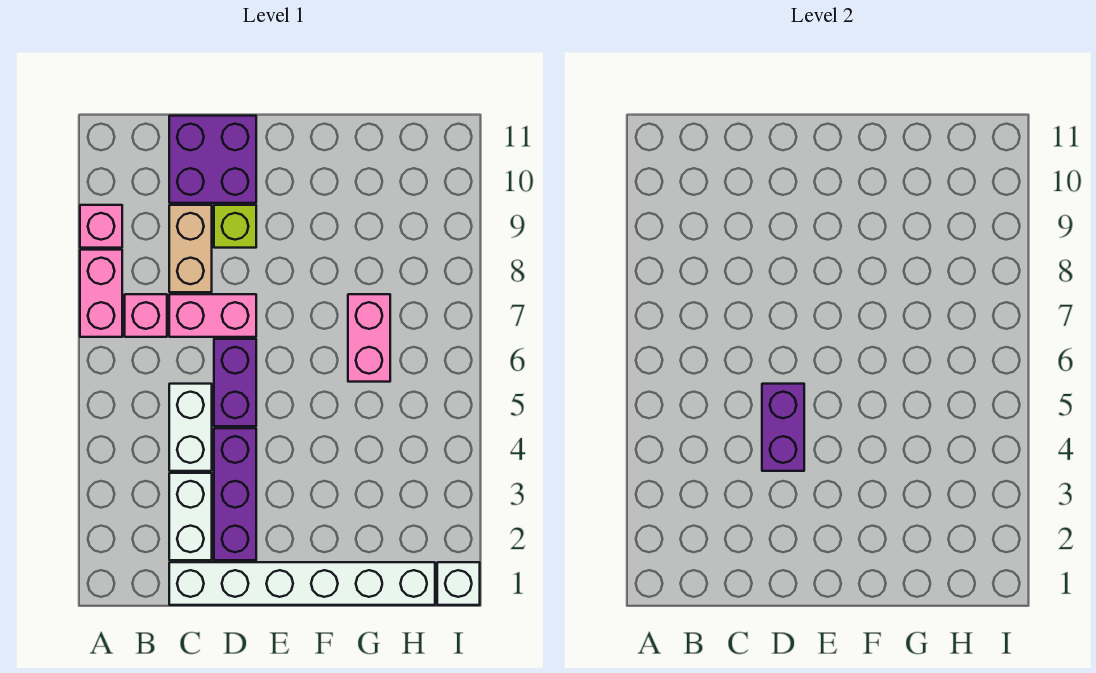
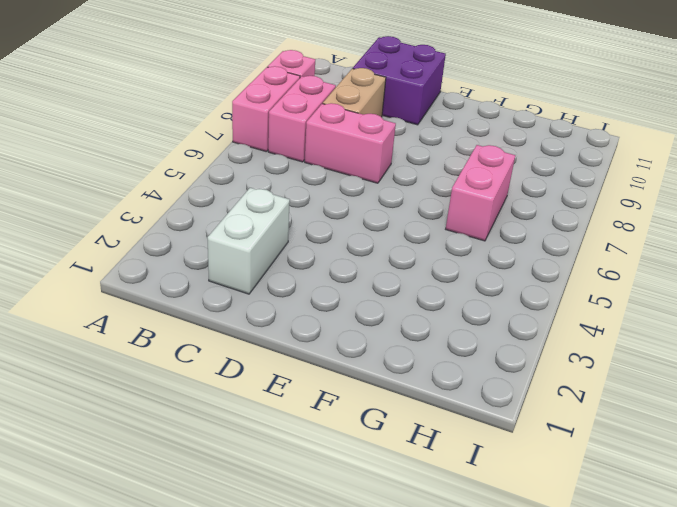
pink brick B7:B8 level 1 -> pink brick B7 level 1
none -> white brick C1:H1 level 1
none -> white brick C4:C5 level 1
none -> purple brick D2:D4 level 1

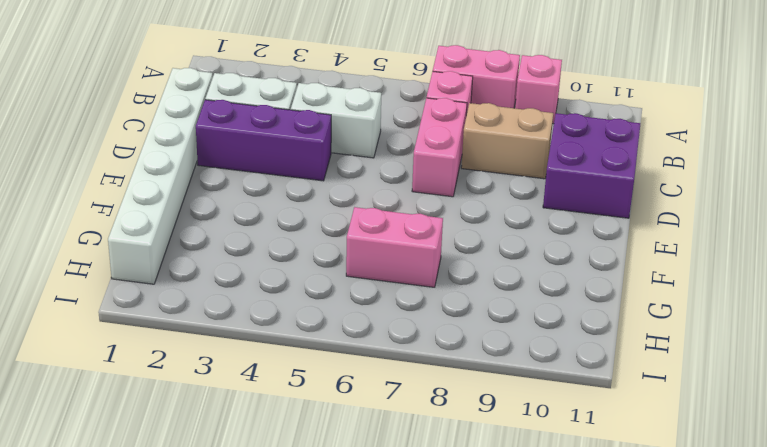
none -> purple brick D5:D6 level 1
none -> lime brick D9 level 1
none -> white brick I1 level 1

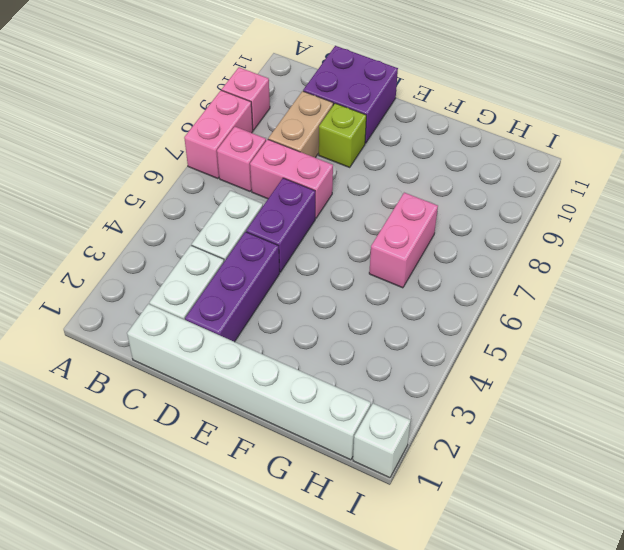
none -> purple brick D4:D5 level 2

